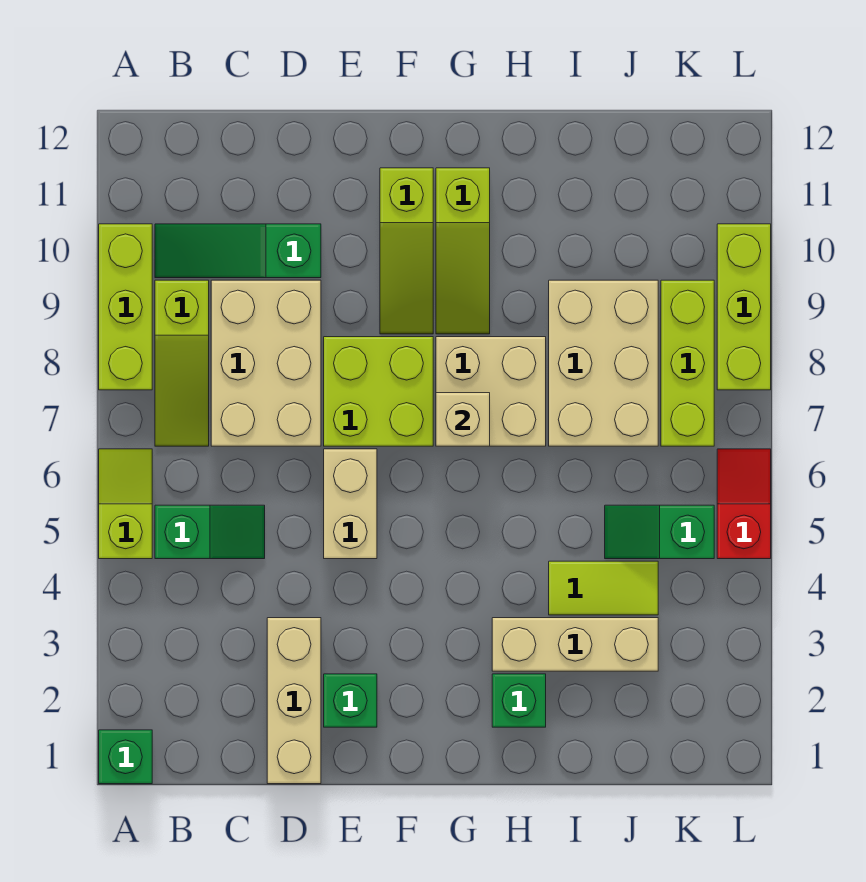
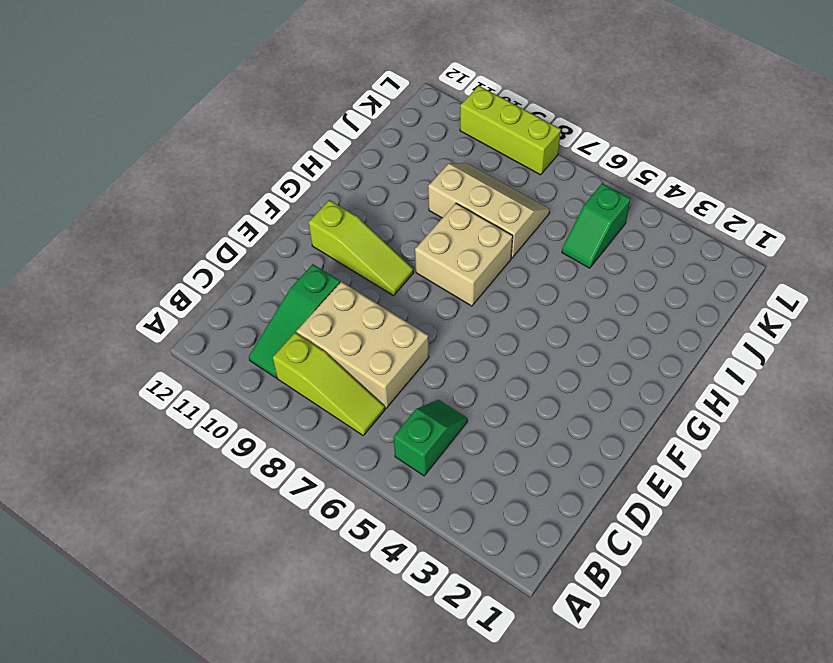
tan slope I7:J9 level 1 top I -> tan brick I7:J9 level 1
none -> green brick A1 level 1
none -> lime slope A5:A6 level 1 top 5
none -> lime brick A8:A10 level 1

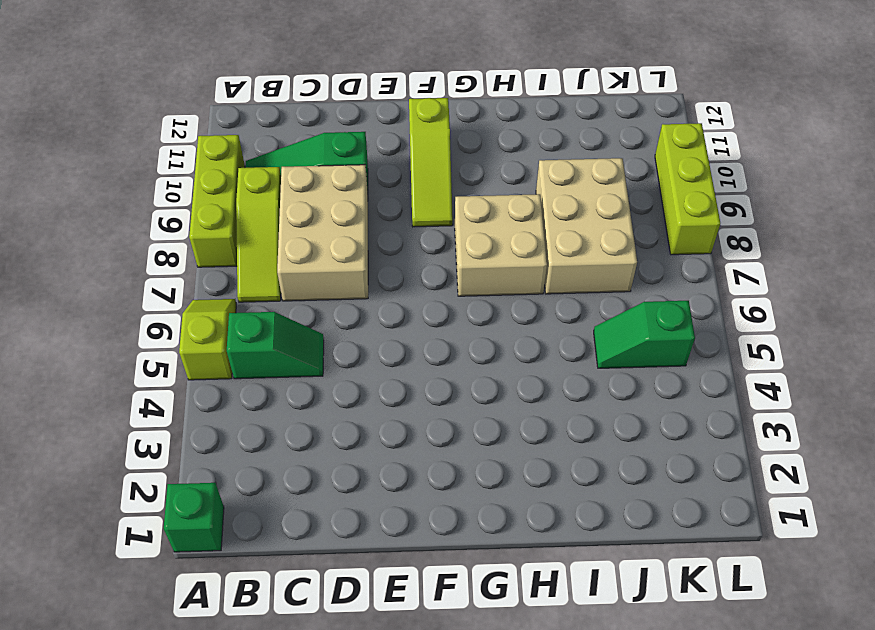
none -> tan brick D1:D3 level 1
none -> green brick E2 level 1
none -> tan brick E5:E6 level 1

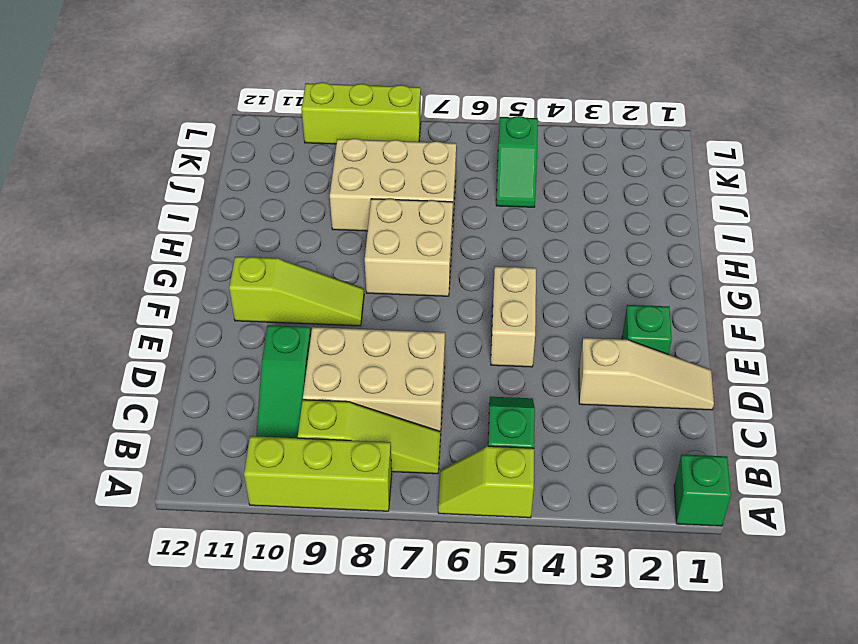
tan slope D1:D3 level 1 top 3 -> tan brick D1:D3 level 1
tan brick E5:F5 level 1 -> tan brick E5:E6 level 1
none -> lime brick E7:F8 level 1
none -> lime slope G9:G11 level 1 top 11
none -> green brick H2 level 1

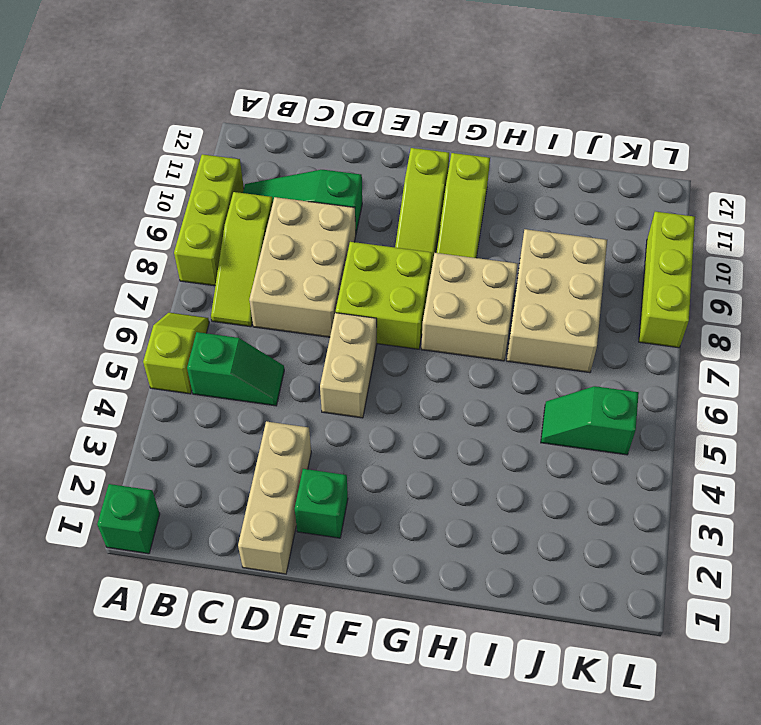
none -> green brick H2 level 1
none -> tan brick H3:J3 level 1
none -> lime tile I4:J4 level 1

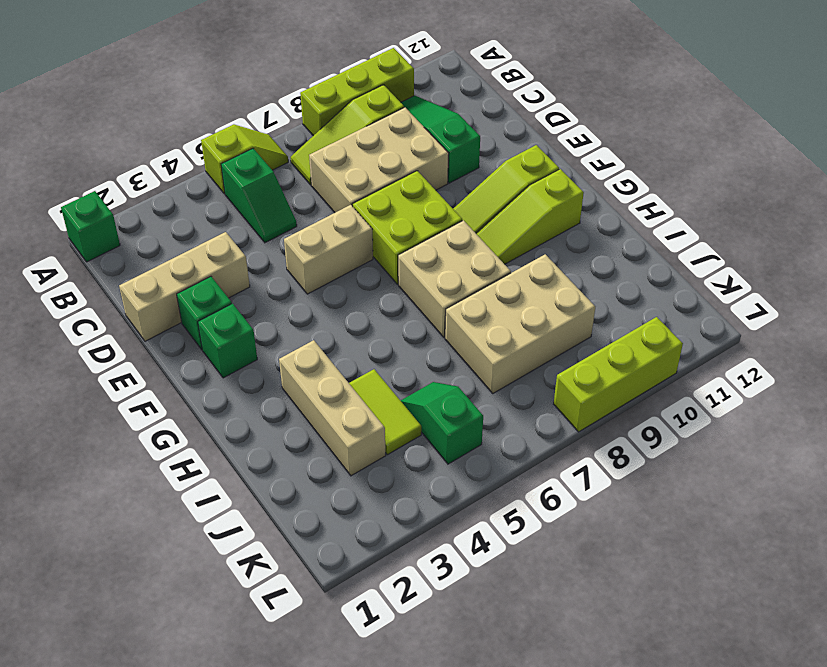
green brick F2 level 1 -> green brick H2 level 1
none -> lime brick K7:K9 level 1
none -> red slope L5:L6 level 1 top 5
none -> tan brick G7 level 2

